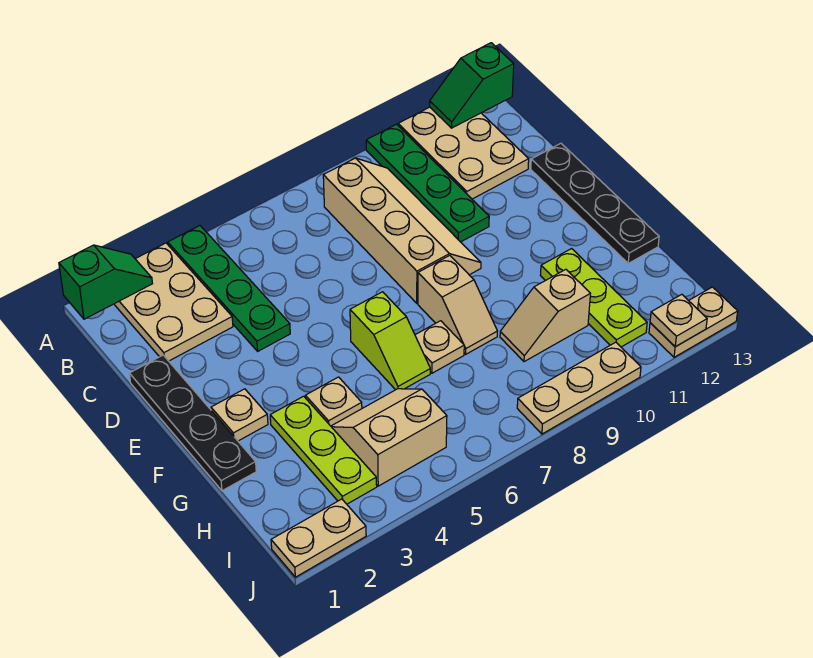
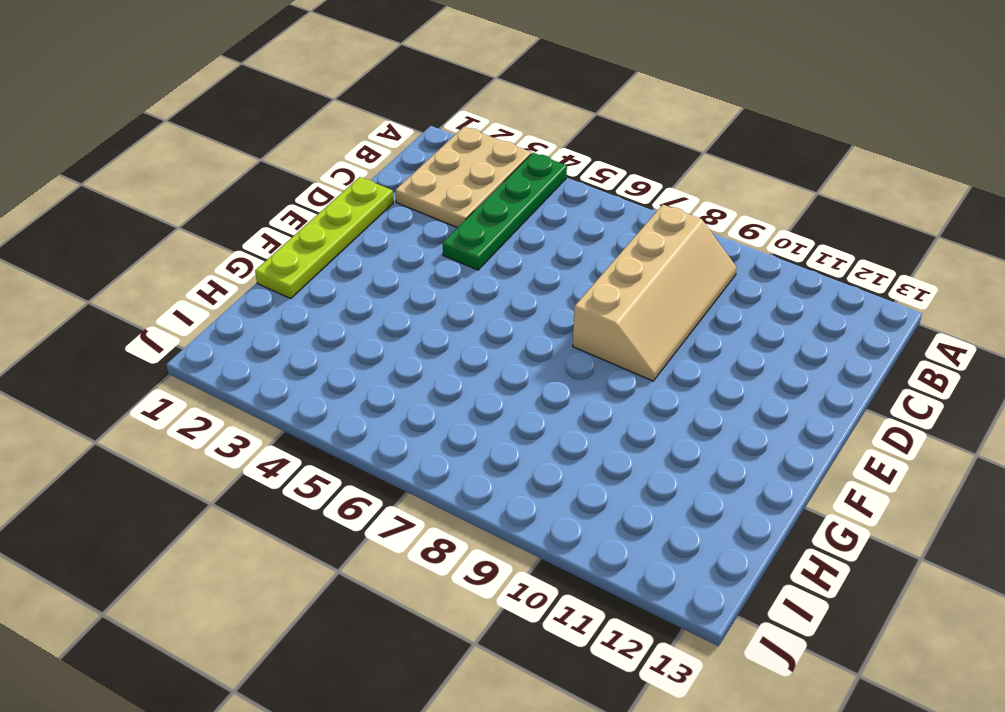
lime plate D1:G1 level 1 -> black plate D1:G1 level 1
none -> green plate A10:D10 level 1
none -> tan plate A11:C12 level 1
none -> black plate D13:G13 level 1

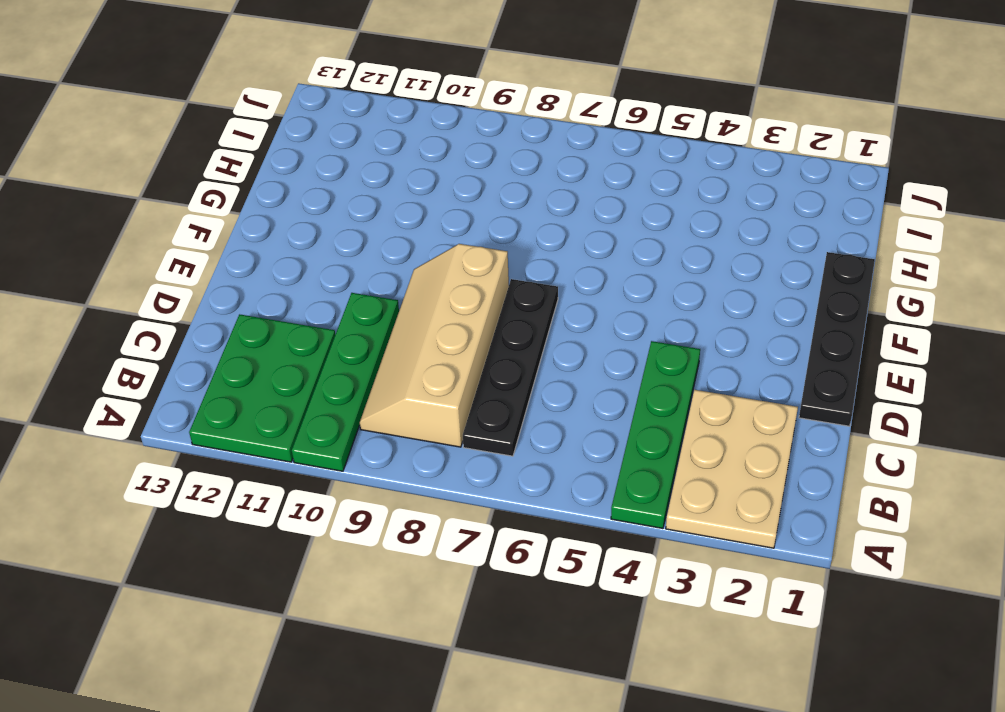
green plate A11:C12 level 1 -> tan plate A11:C12 level 1
black plate B7:E7 level 1 -> black plate D13:G13 level 1
none -> tan plate F2 level 1
none -> lime slope F6:G6 level 1 top F
none -> tan slope F8:G8 level 1 top F

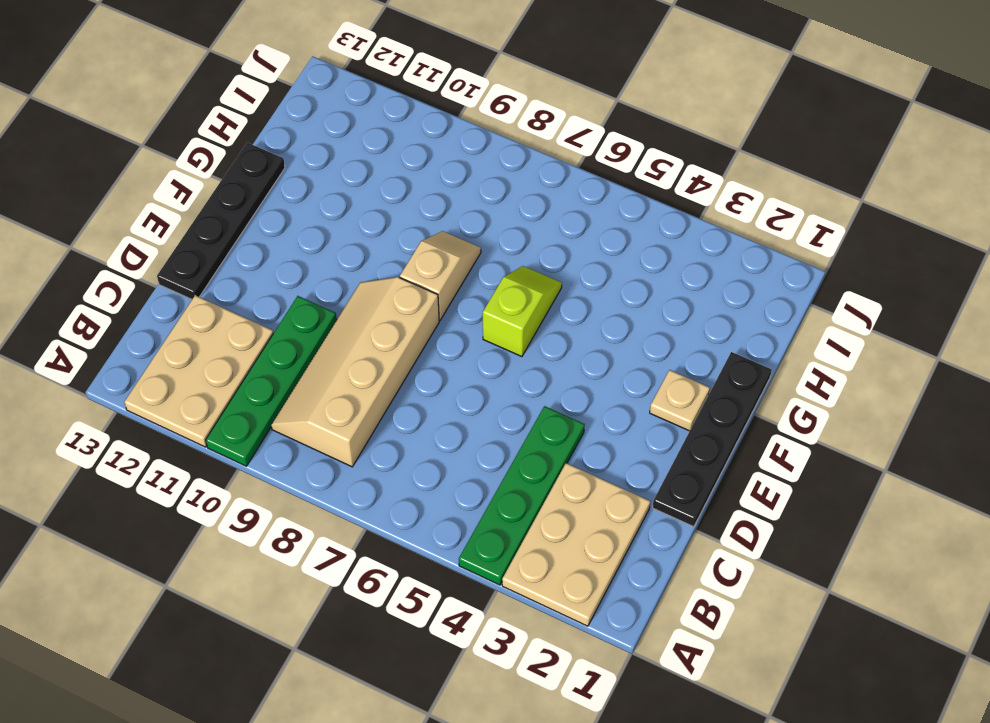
none -> lime plate G3:I3 level 1
none -> tan plate G4 level 1
none -> tan plate G7 level 1

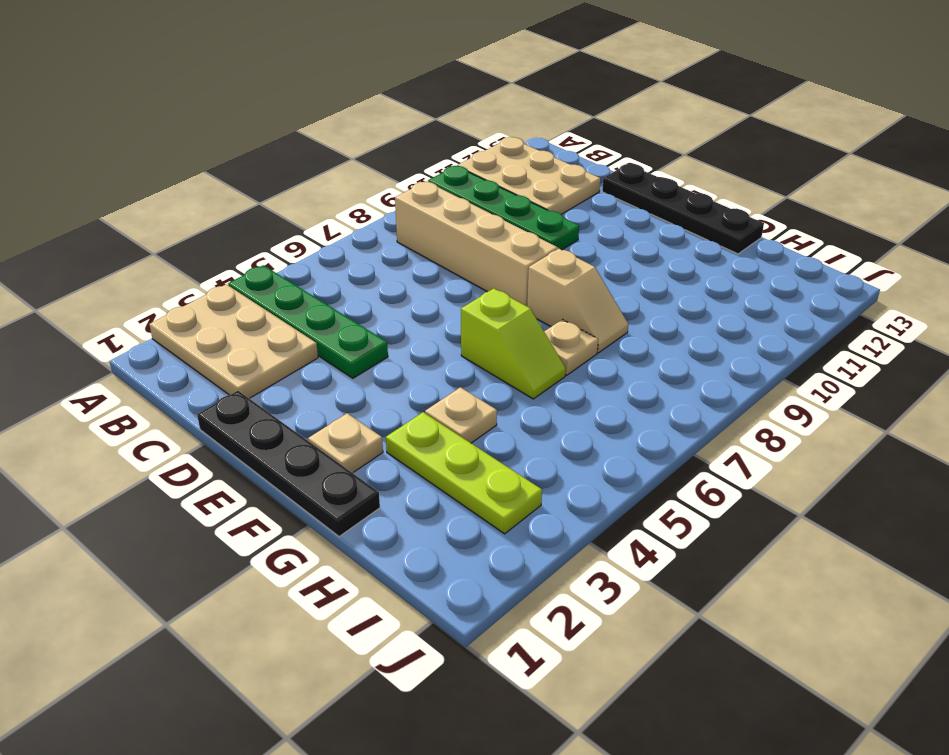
none -> lime plate G11:I11 level 1
none -> tan slope H4:I5 level 1 top I
none -> tan slope H9:H10 level 1 top 10

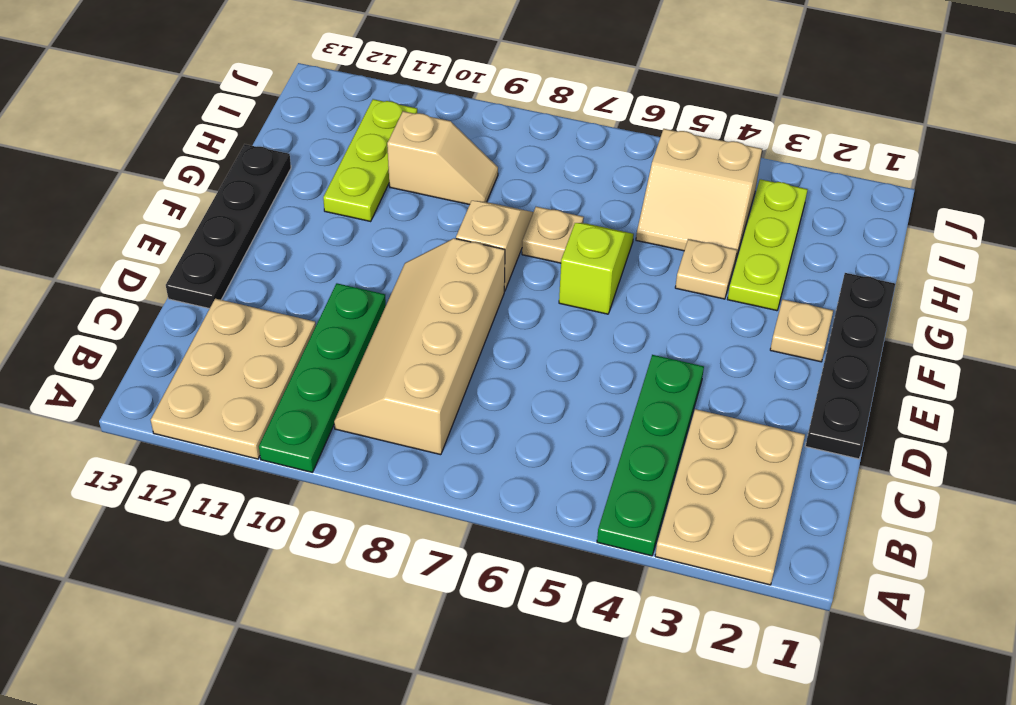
none -> tan plate J1:J2 level 1
none -> tan plate J8:J10 level 1
none -> tan plate J12:J13 level 1

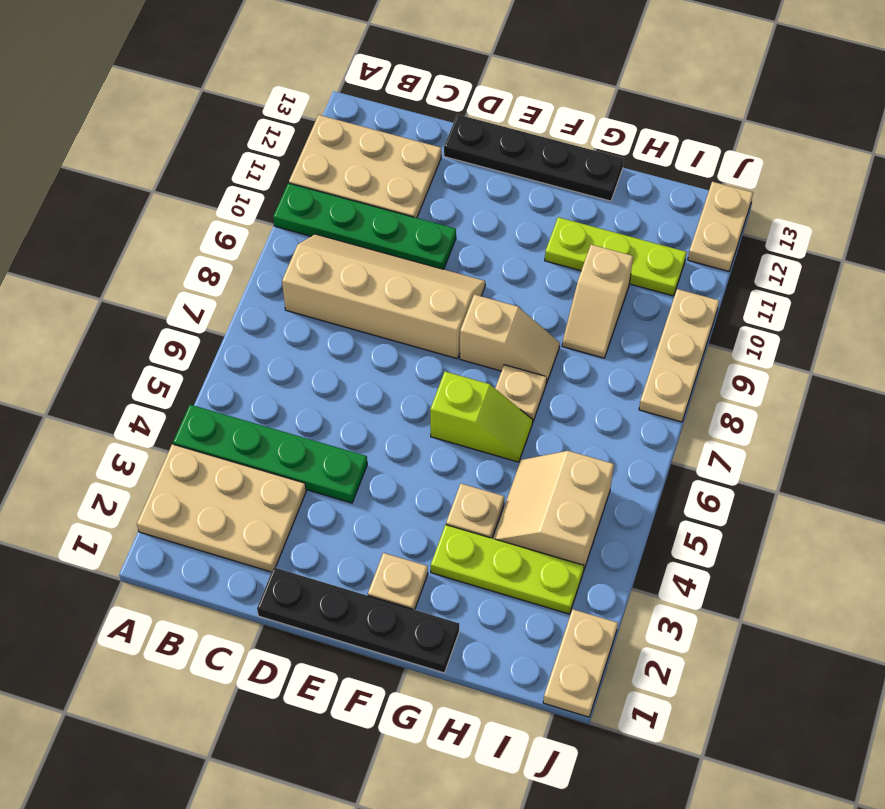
none -> green slope A1:A2 level 2 top 1
none -> green slope A12:A13 level 2 top 13
none -> tan plate J12 level 2

